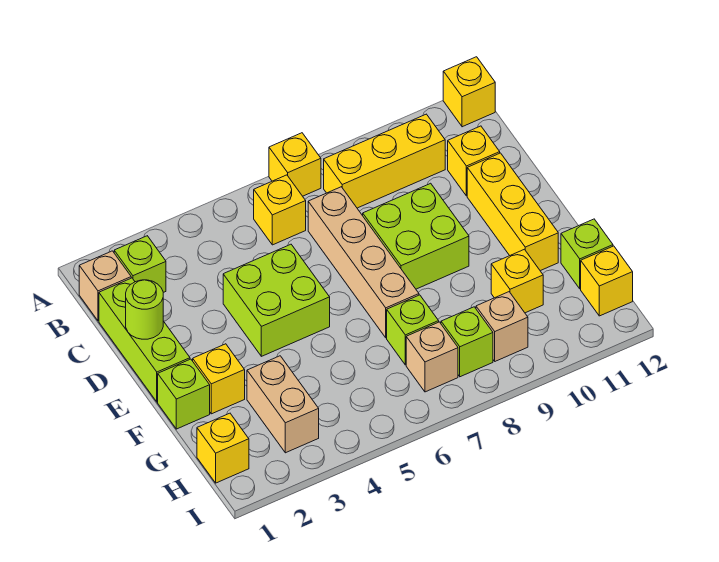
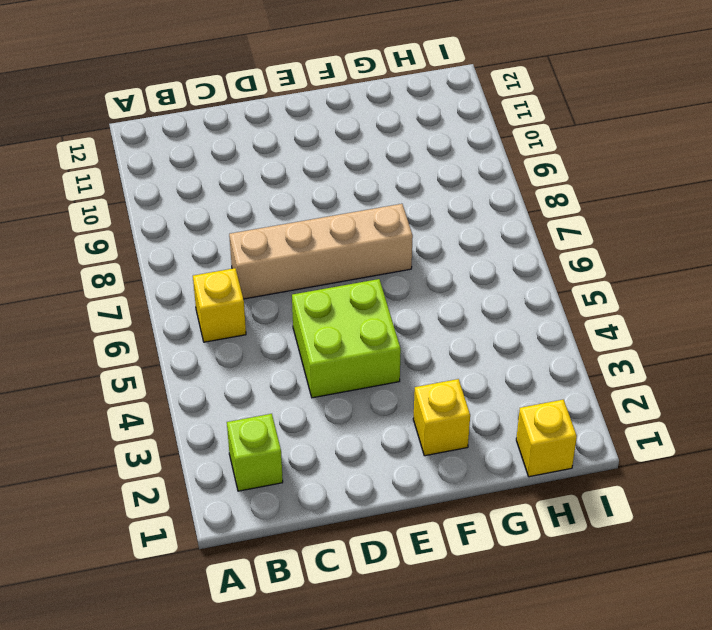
none -> yellow brick A7 level 1
none -> yellow brick A12 level 1
none -> tan brick B1 level 1

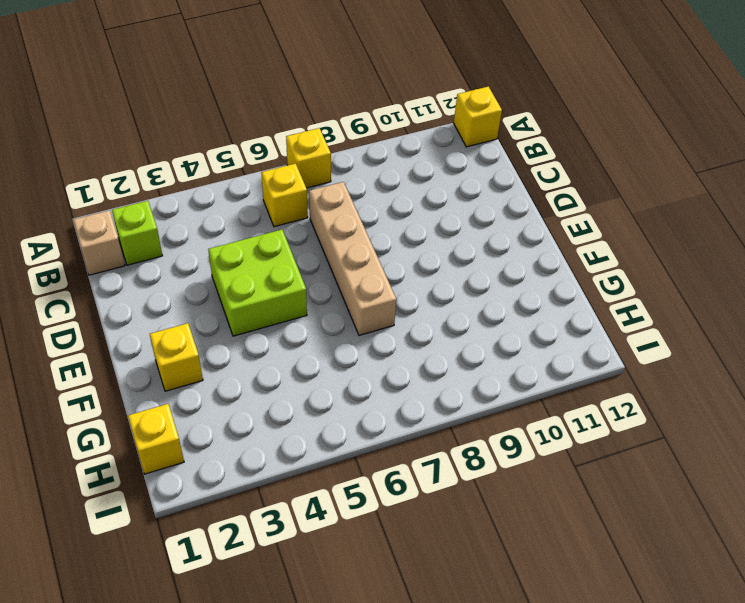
none -> yellow brick B8:B10 level 1
none -> lime brick C1:E1 level 1
none -> yellow brick C11 level 1

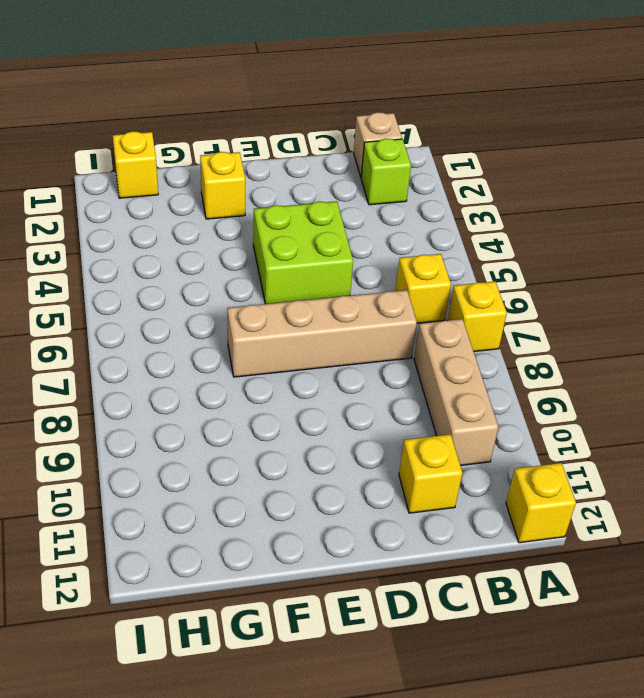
tan brick B8:B10 level 1 -> yellow brick B8:B10 level 1
none -> lime brick C1:E1 level 1
none -> lime brick D8:E9 level 1
none -> yellow brick D11:F11 level 1

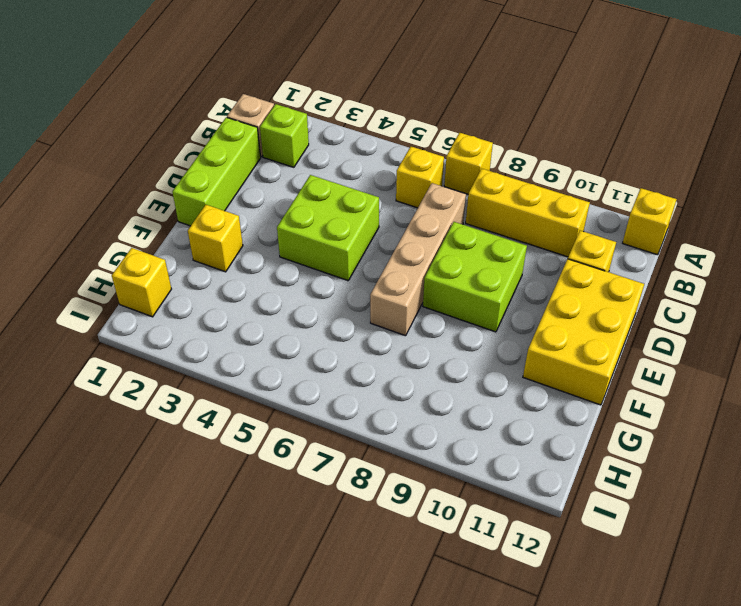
yellow brick D11:F12 level 1 -> yellow brick D11:F11 level 1
none -> lime brick F1 level 1
none -> tan brick G3:H3 level 1
none -> lime brick G7 level 1

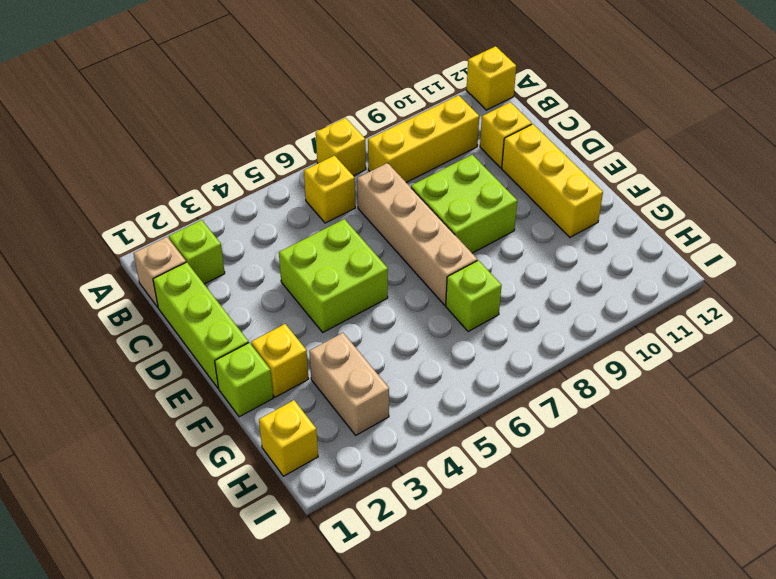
none -> yellow brick G10 level 1
none -> lime brick G12 level 1
none -> tan brick H7 level 1

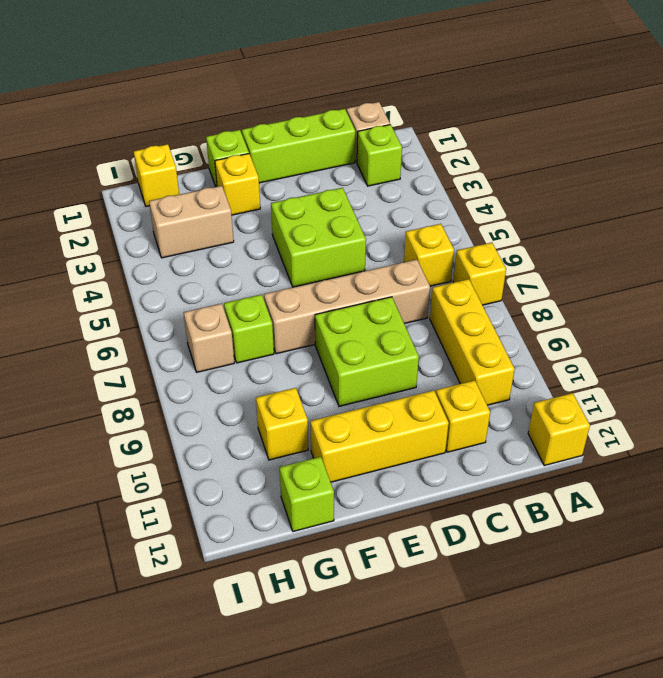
none -> lime brick H8 level 1
none -> tan brick H9 level 1
none -> yellow brick H12 level 1

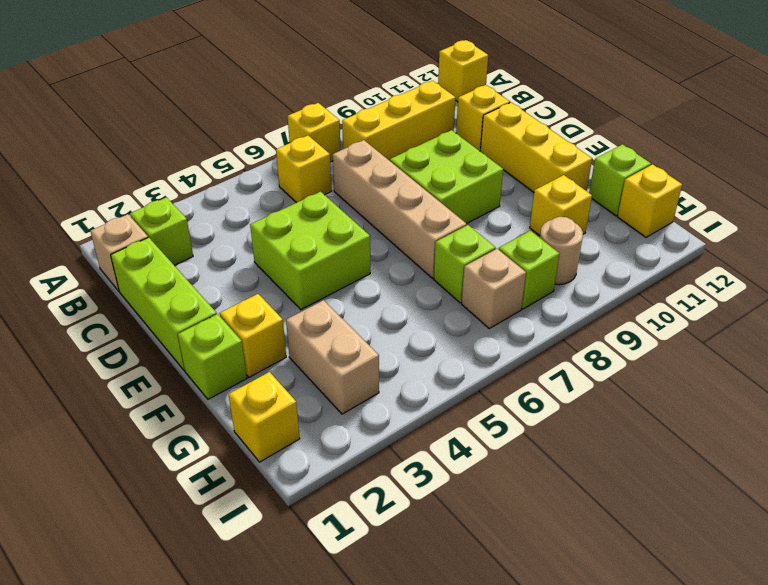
tan round brick H9 level 1 -> tan brick H9 level 1
none -> lime round brick D1 level 2

